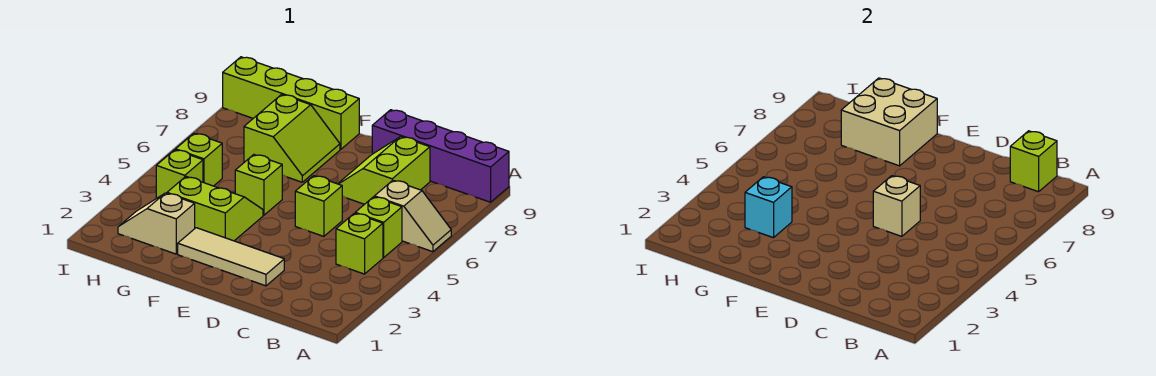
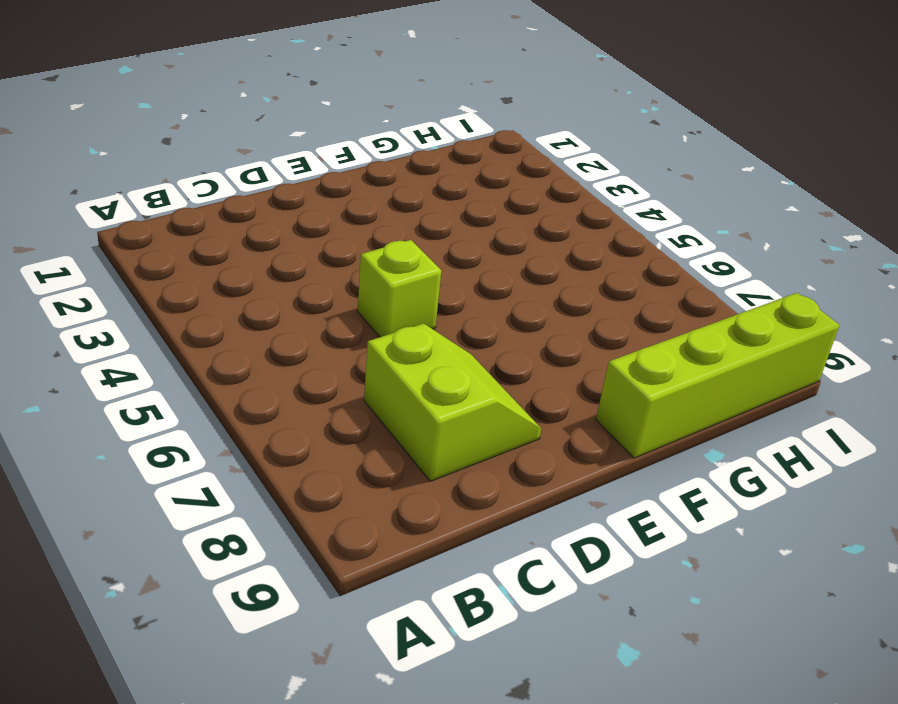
none -> tan slope A6:B6 level 1 top B
none -> purple brick A9:D9 level 1
none -> lime brick B4 level 1

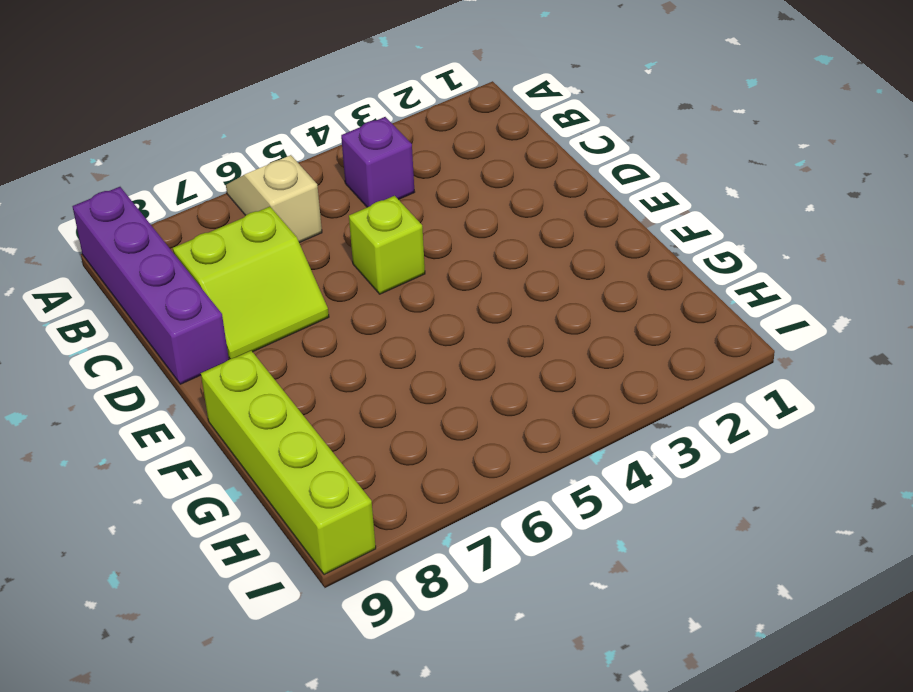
purple brick B4 level 1 -> lime brick B4 level 1
none -> lime brick B5 level 1
none -> tan tile D2:F2 level 1
none -> lime slope F3:G4 level 1 top 3

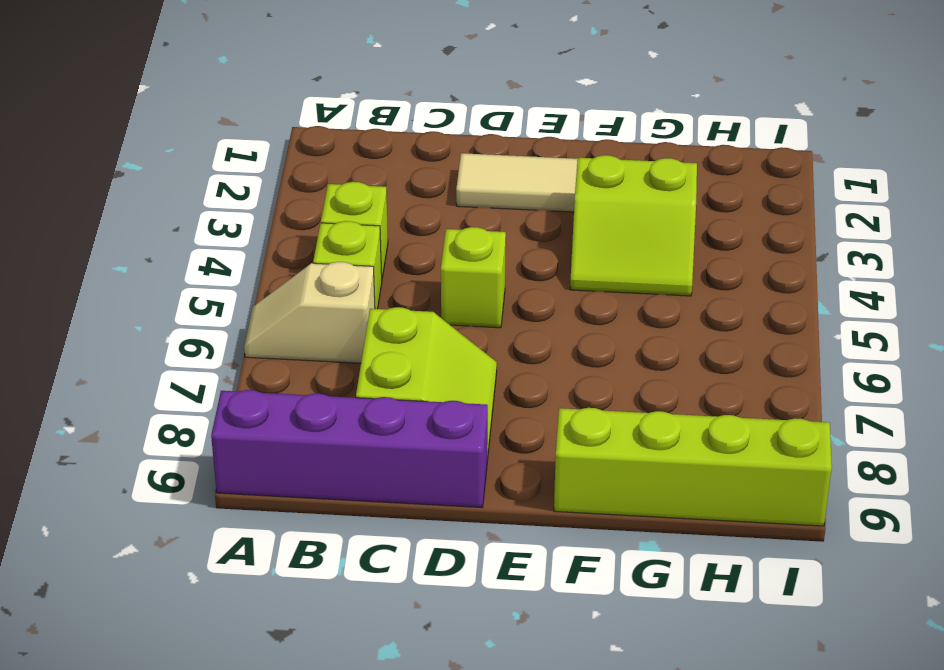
none -> lime brick F5 level 1
none -> lime slope F7:G8 level 1 top G
none -> tan slope G2:H2 level 1 top G

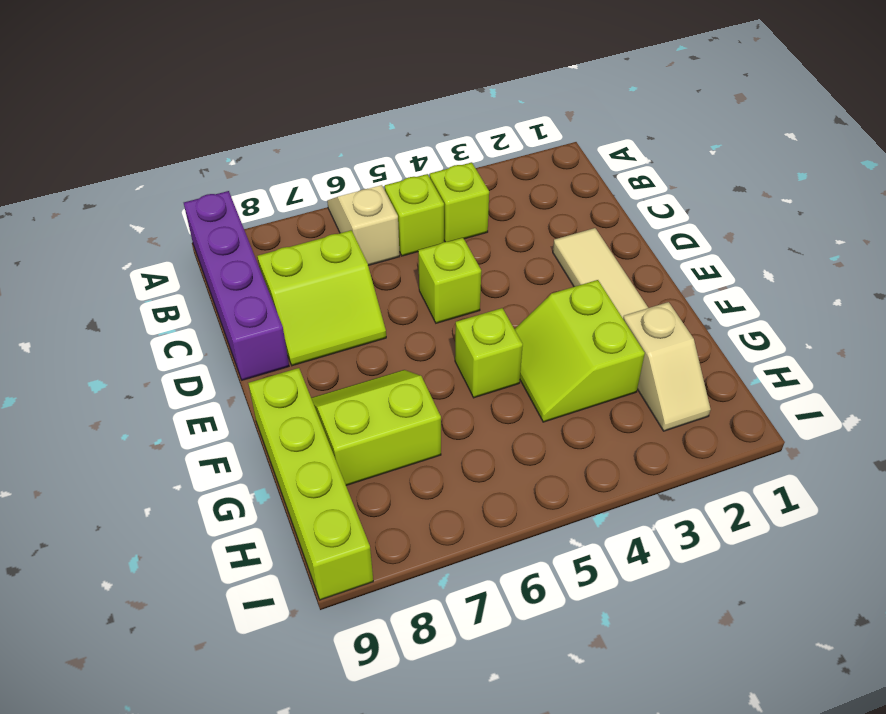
none -> lime brick H4 level 1
none -> lime brick H5 level 1
none -> lime brick B9 level 2

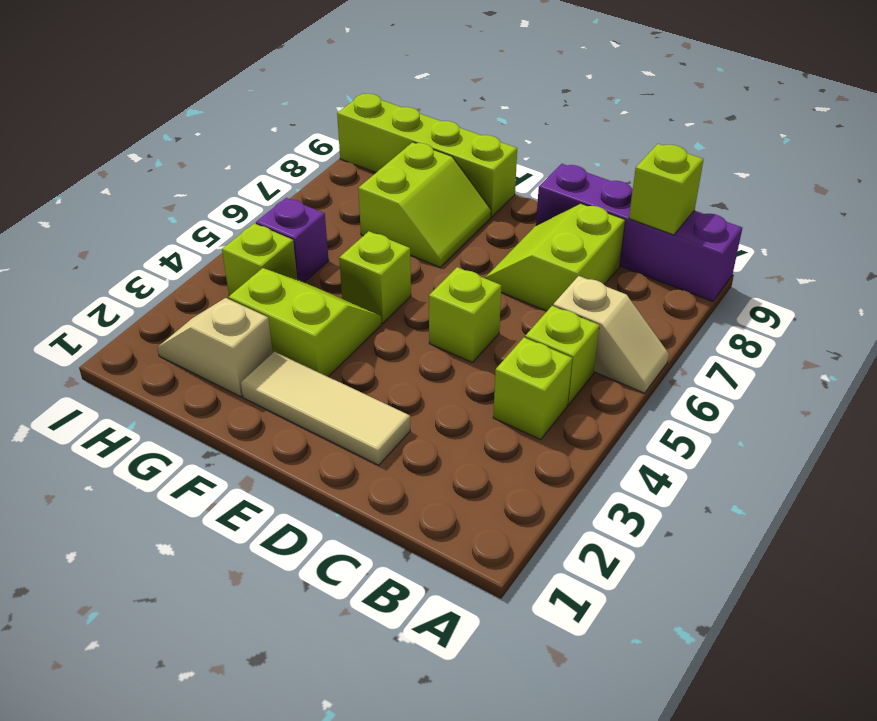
purple brick H5 level 1 -> lime brick H5 level 1
none -> tan brick D5 level 2
none -> tan brick F8:G9 level 2
none -> cyan brick G3 level 2

